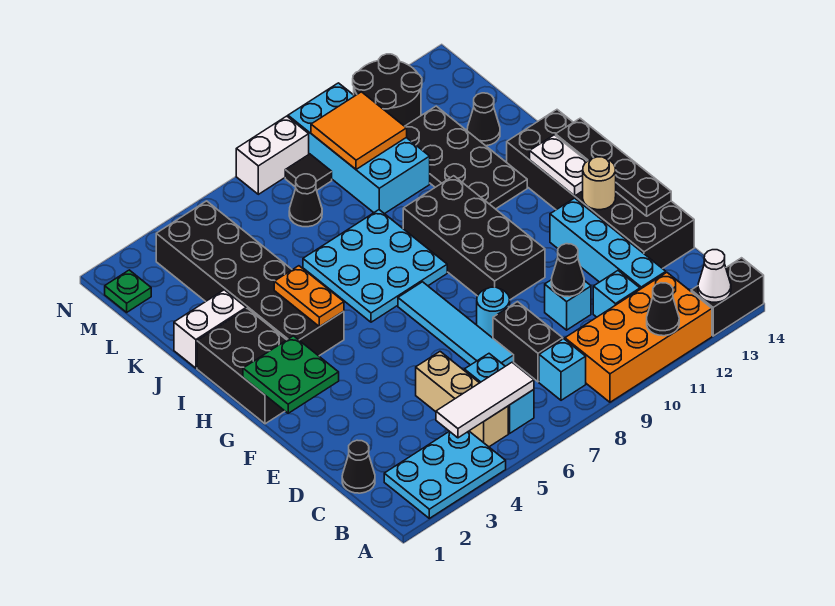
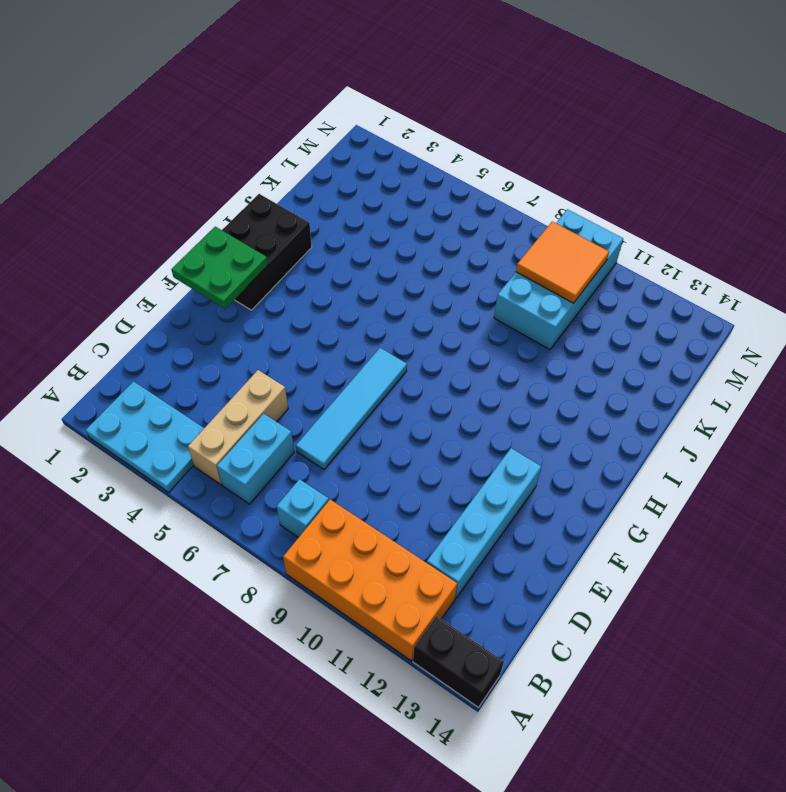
none -> black cone C1 level 1
none -> black brick C8:D8 level 1
none -> cyan brick C11 level 1
none -> cyan brick D10 level 1

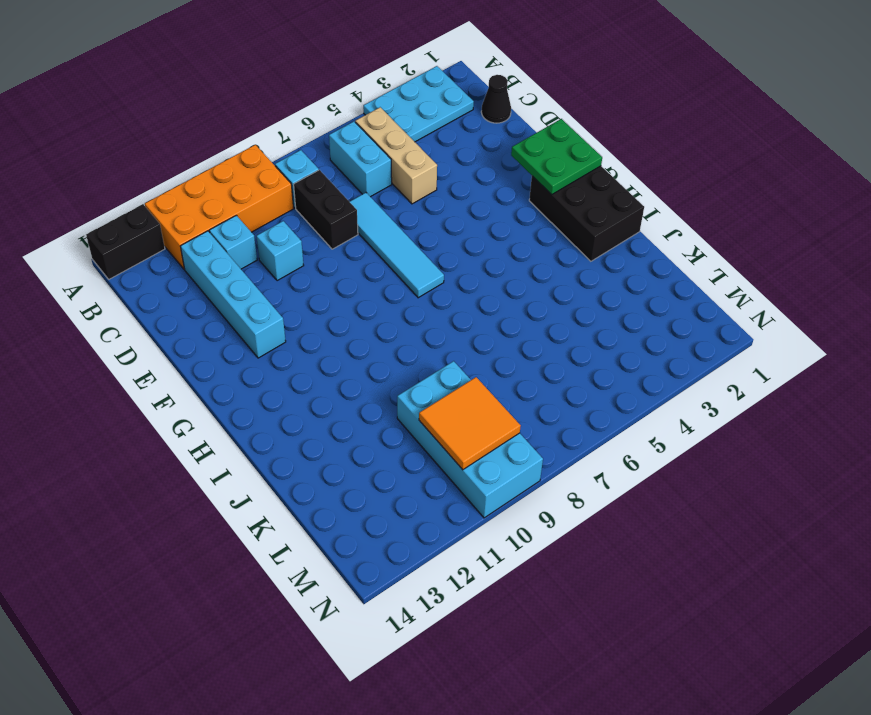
none -> black brick D13:I14 level 1
none -> cyan round brick E8 level 1
none -> black brick F9:I10 level 1
none -> black brick H3:M4 level 1

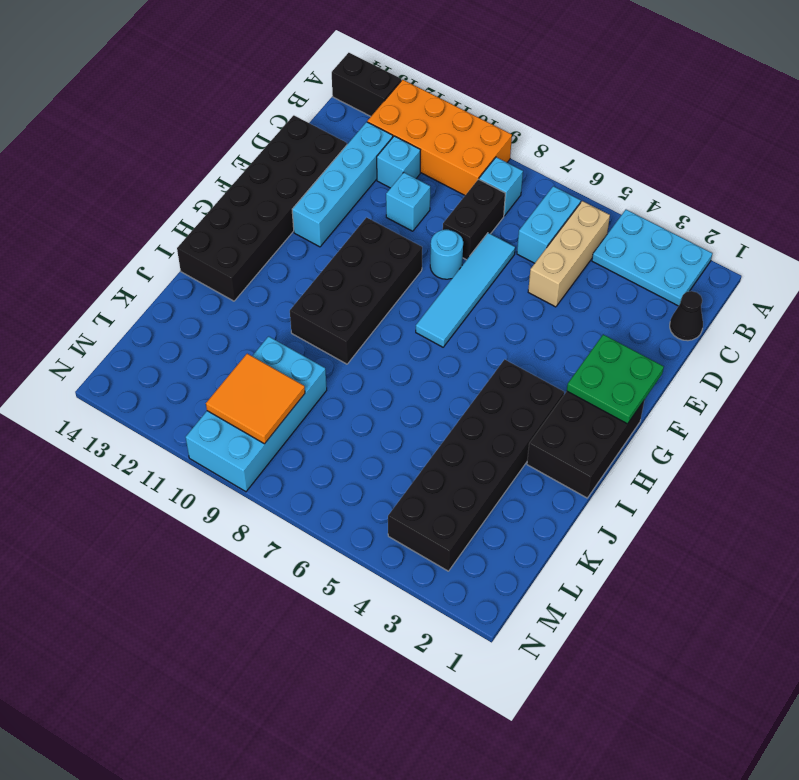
none -> cyan plate H6:J8 level 1
none -> black plate I11:L12 level 1
none -> white brick J1:J2 level 1
none -> black cone K13 level 1

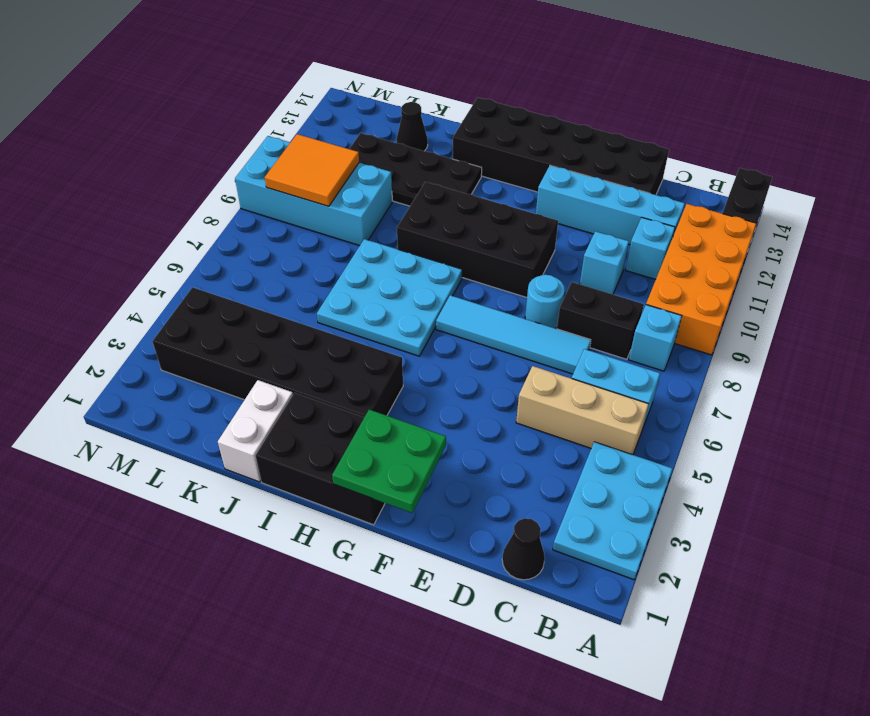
none -> black cone L7 level 1
none -> green plate M1 level 1
none -> black tile M8 level 1
none -> black round brick M11:N12 level 1

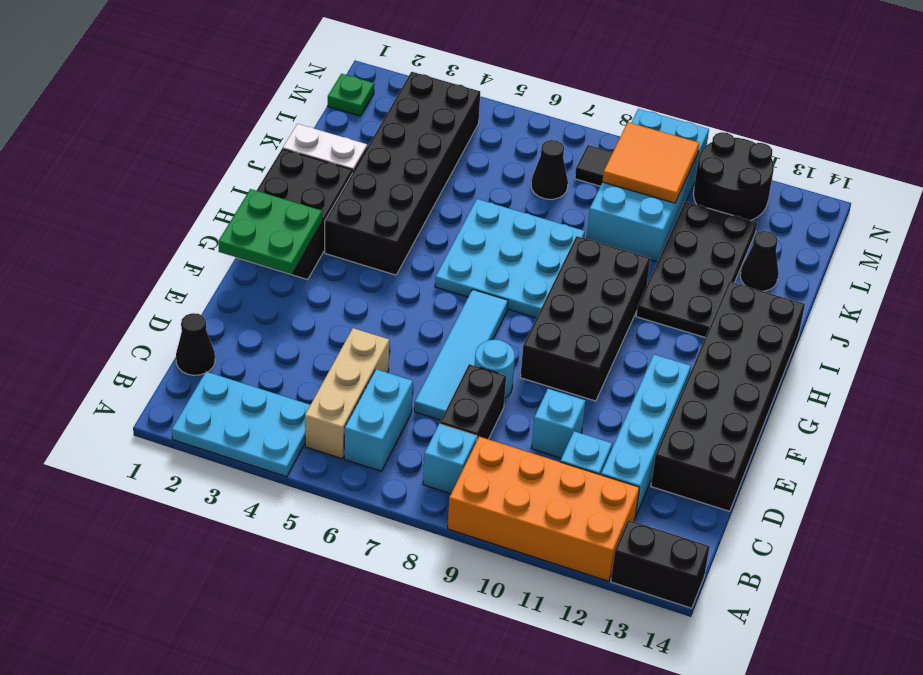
none -> white brick N7:N8 level 1
none -> black cone A11 level 2
none -> white cone A13 level 2
none -> white tile B4:B6 level 2

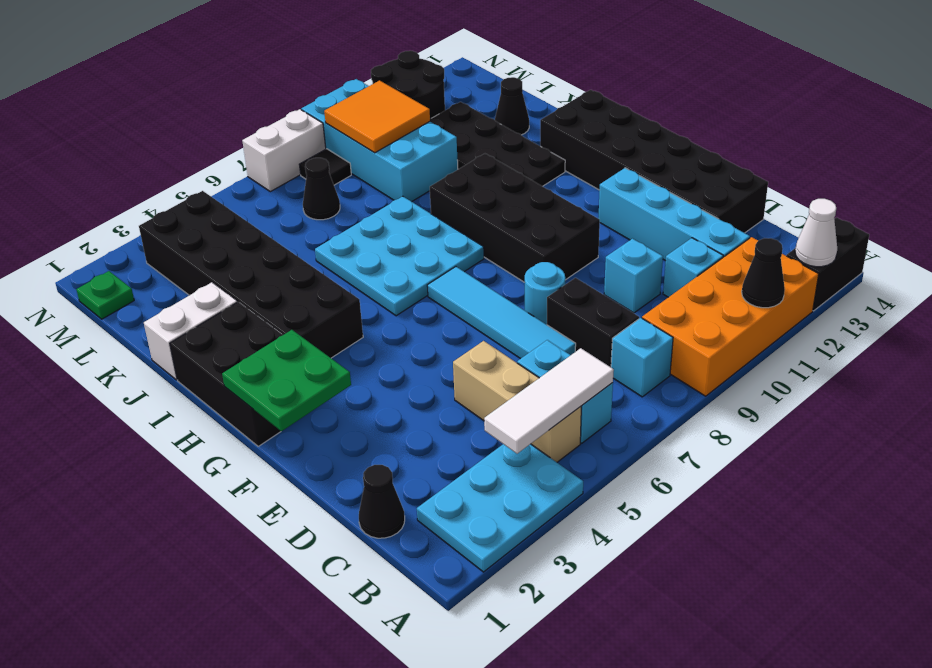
none -> black cone D10 level 2
none -> black plate E14:H14 level 2
none -> tan round brick F13 level 2
none -> white plate G13:H13 level 2

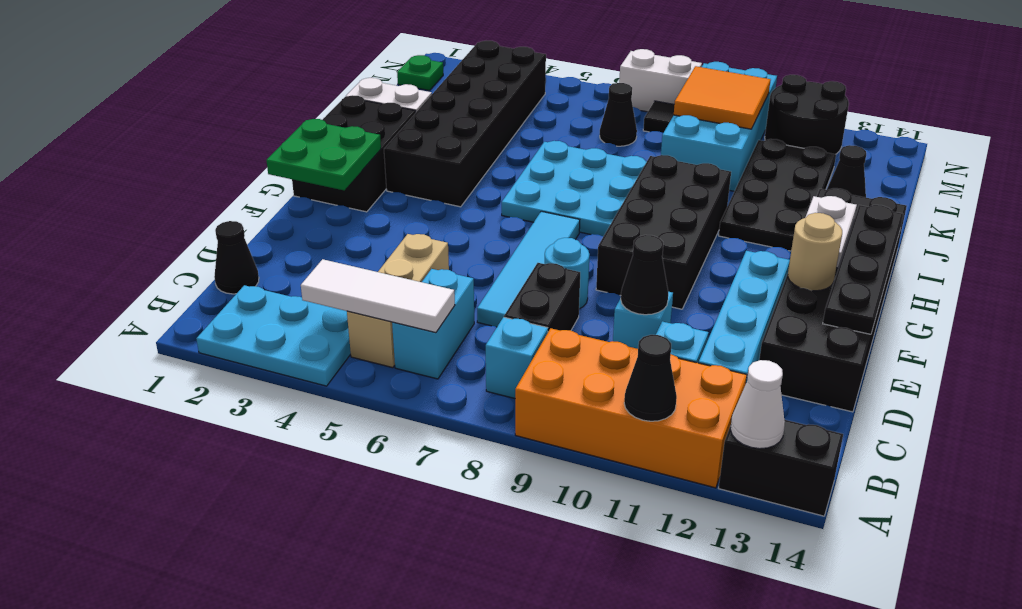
none -> orange plate H4:I4 level 2

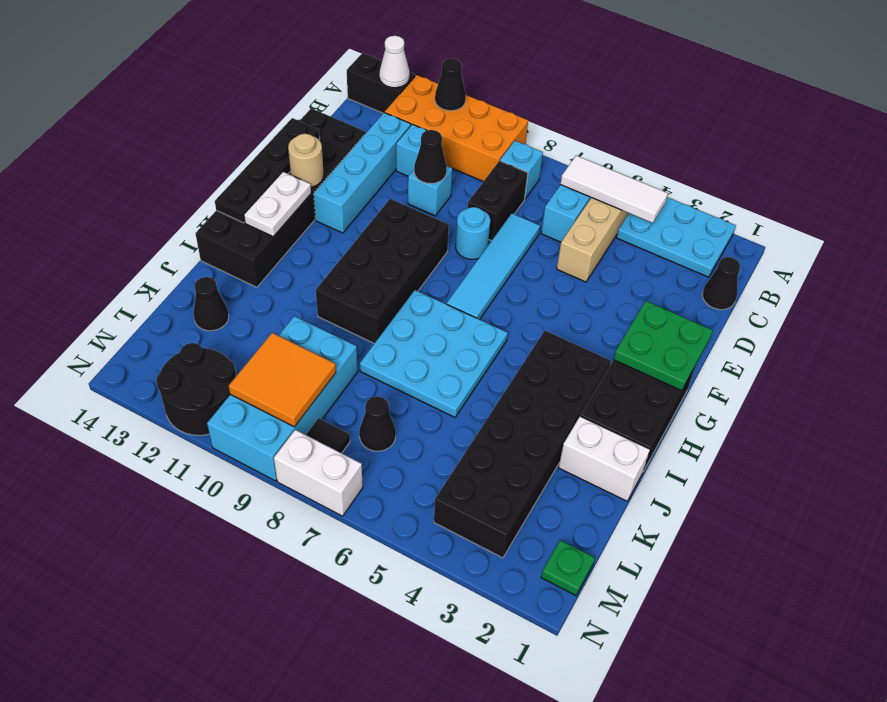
none -> black plate I11:L12 level 1
none -> orange plate H4:I4 level 2

